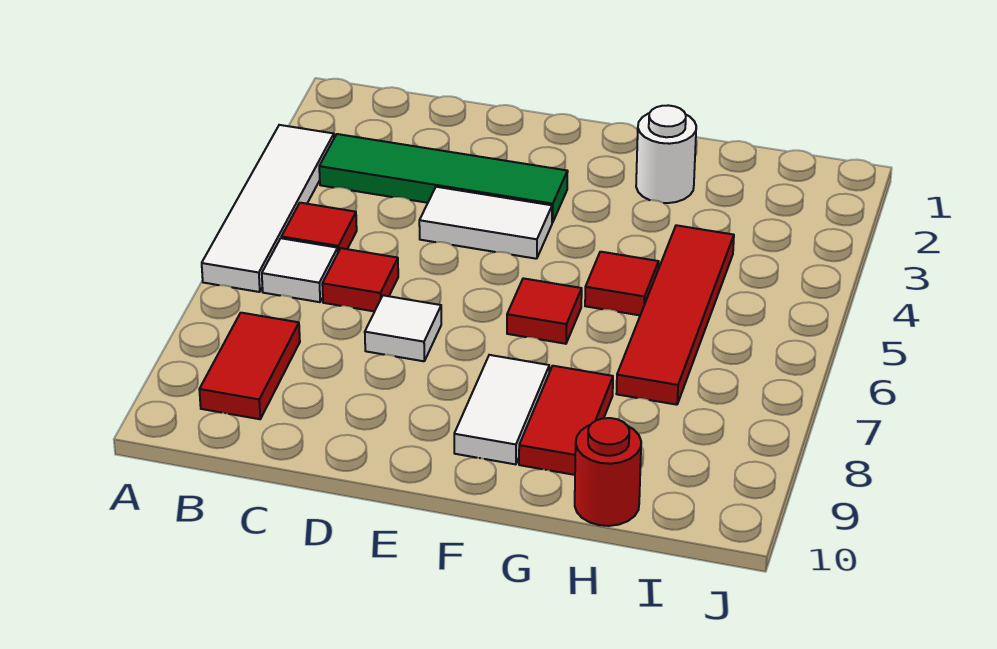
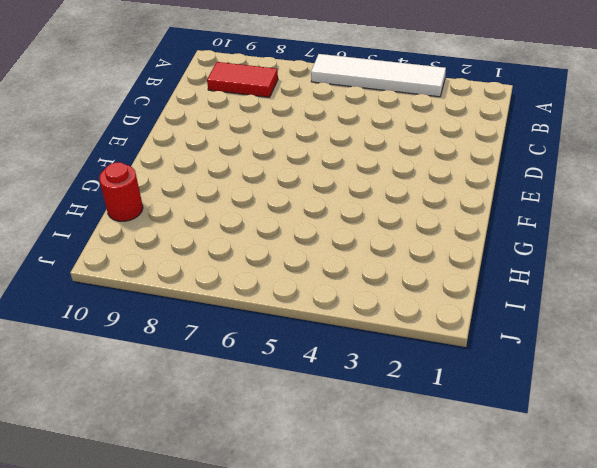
none -> green tile B3:E3 level 1
none -> red tile B5 level 1
none -> white tile B6 level 1

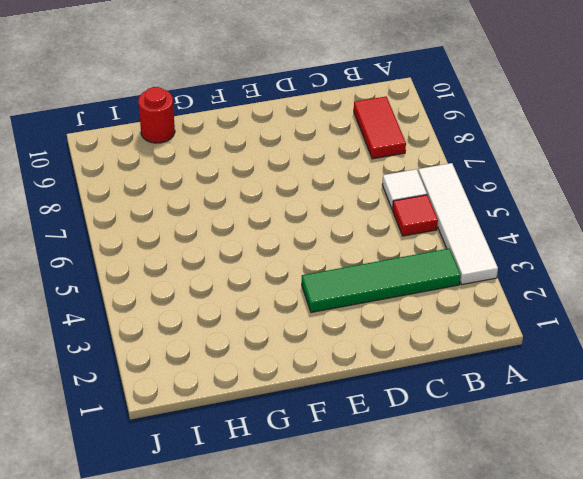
none -> red tile C6 level 1
none -> white tile D4:E4 level 1
none -> white tile D7 level 1

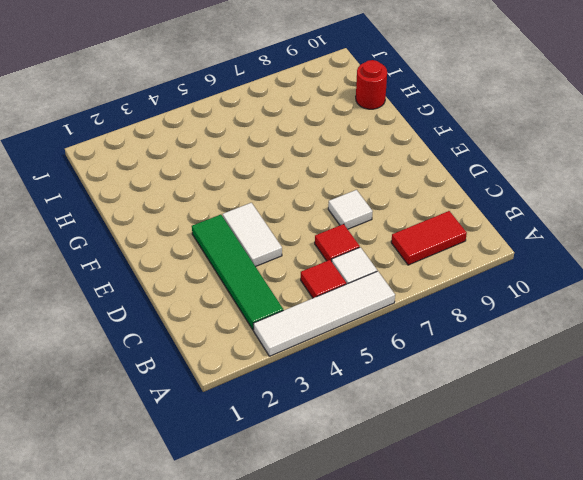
none -> red tile F6 level 1
none -> white tile F8:F9 level 1
none -> white round brick G2 level 1

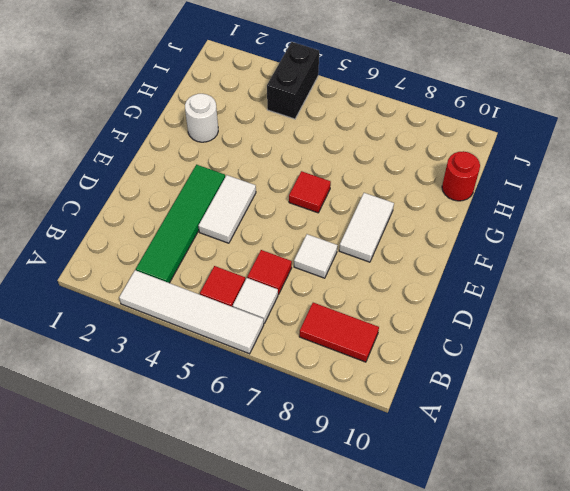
white tile E8:F8 level 1 -> white tile F8:F9 level 1
black brick I4:J4 level 1 -> none
none -> red tile G5 level 1
none -> red tile G8:G9 level 1
none -> red tile H4:H7 level 1

